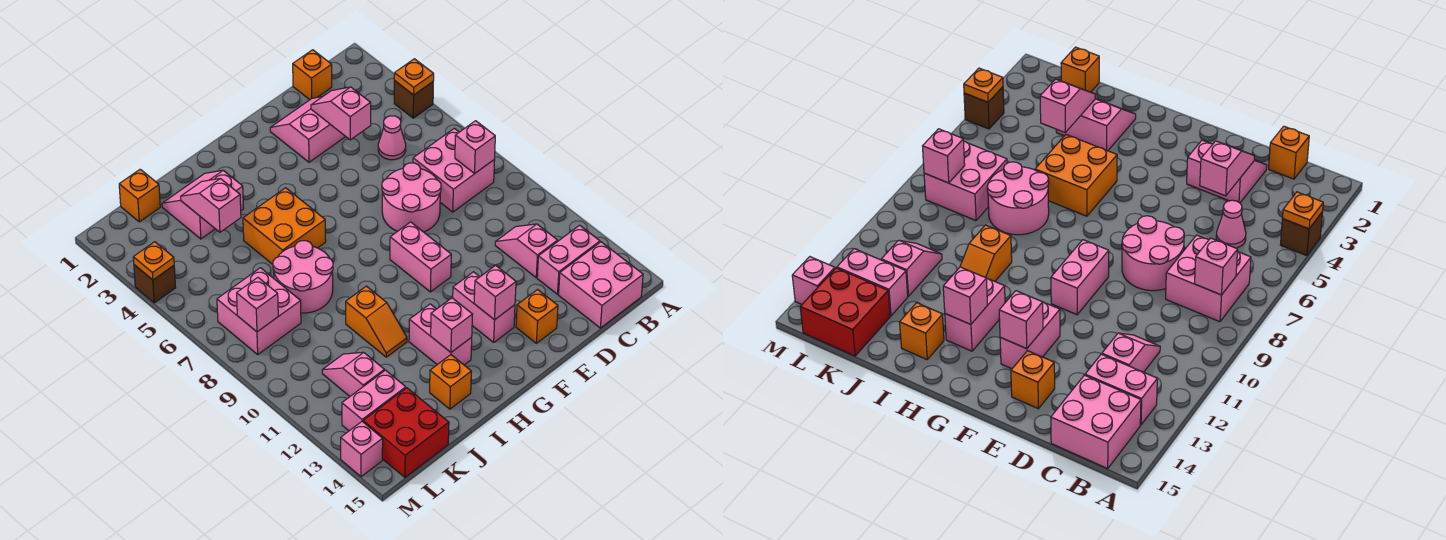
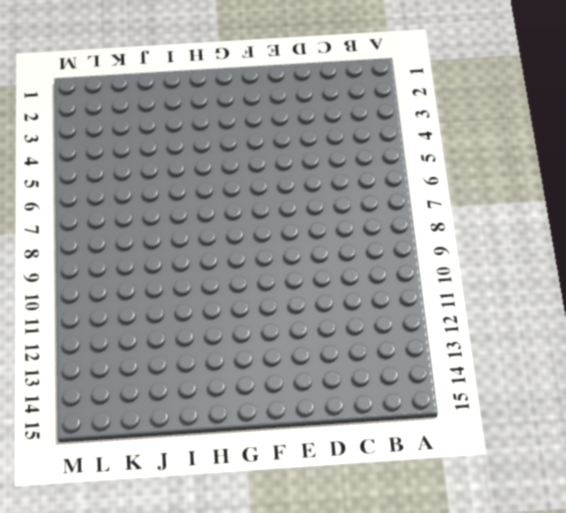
none -> brown brick A4 level 1
none -> pink brick B7:C8 level 1
none -> pink brick B13:C13 level 1
none -> pink brick B14:C15 level 1

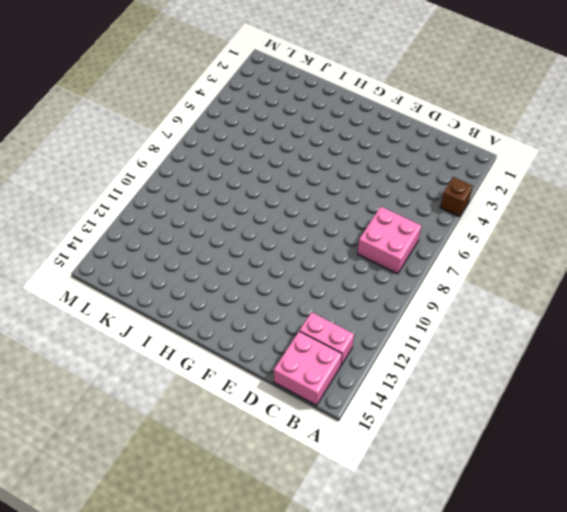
none -> orange brick C1 level 1
none -> pink cone C5 level 1
none -> pink slope C11:C12 level 1 top 12
none -> pink slope D2:E3 level 1 top 3

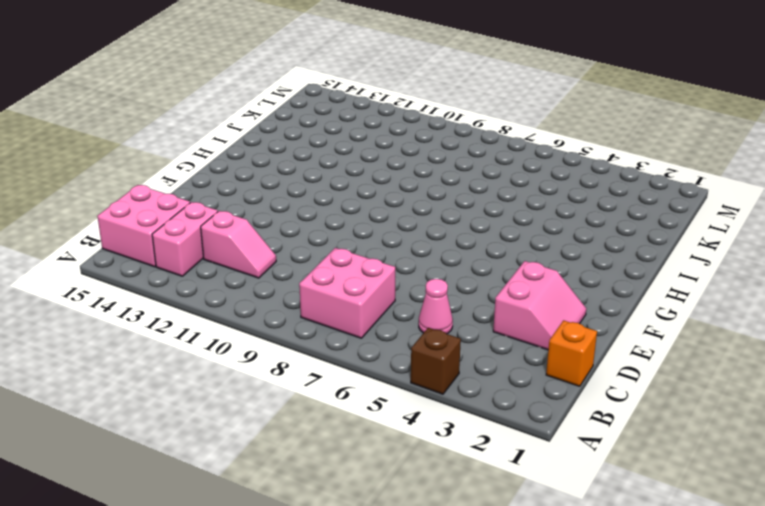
none -> pink round brick D7:E8 level 1
none -> orange brick E14 level 1
none -> pink brick F9:F10 level 1
none -> pink brick F12:F13 level 1

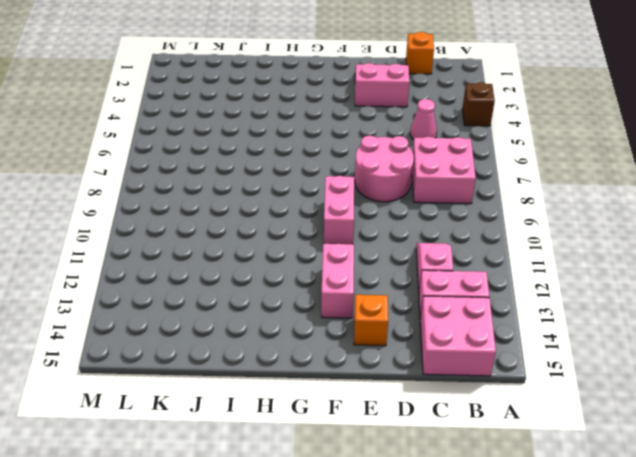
none -> orange brick H5:I6 level 1
none -> pink brick H12:H13 level 1
none -> pink slope I2:J3 level 1 top 3
none -> pink round brick I7:J8 level 1

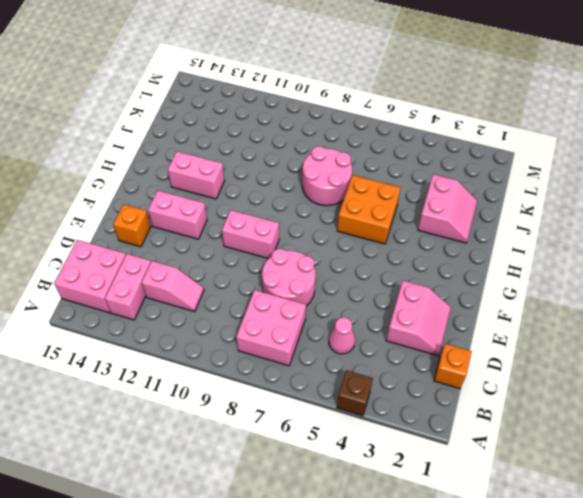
none -> orange slope I10:I11 level 1 top 10
none -> orange brick I14 level 1
none -> orange brick K1 level 1
none -> pink brick K7:L8 level 1

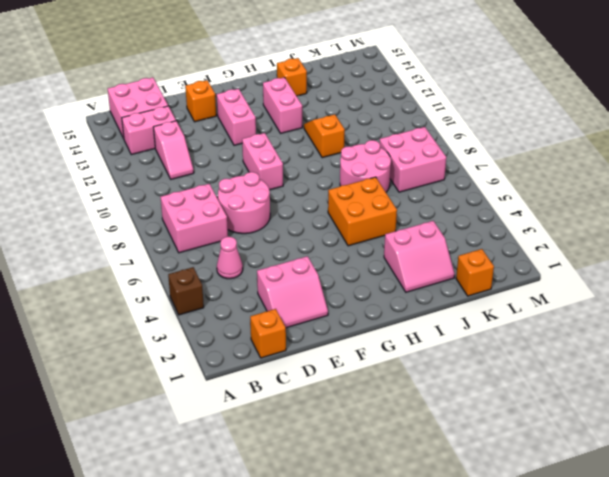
none -> pink slope K11:K12 level 1 top 12
none -> pink brick K13:L13 level 1
none -> red brick K14:L15 level 1
none -> brown brick M4 level 1

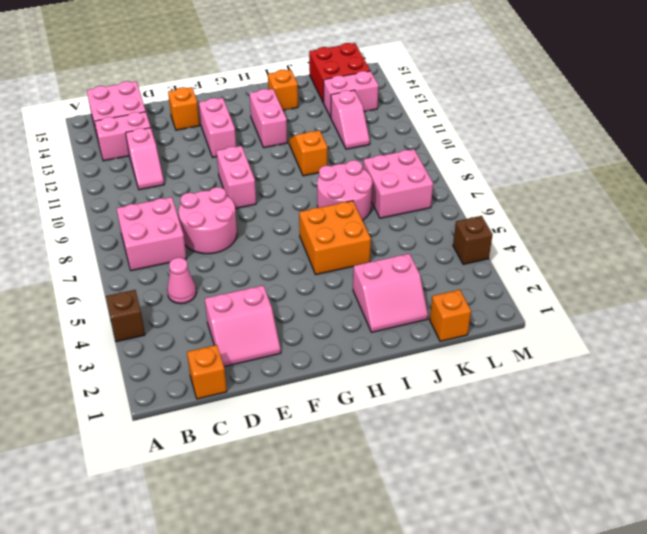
none -> pink brick M14 level 1
none -> orange plate A4 level 2
none -> pink brick B8 level 2
none -> pink slope D3:D4 level 2 top 4

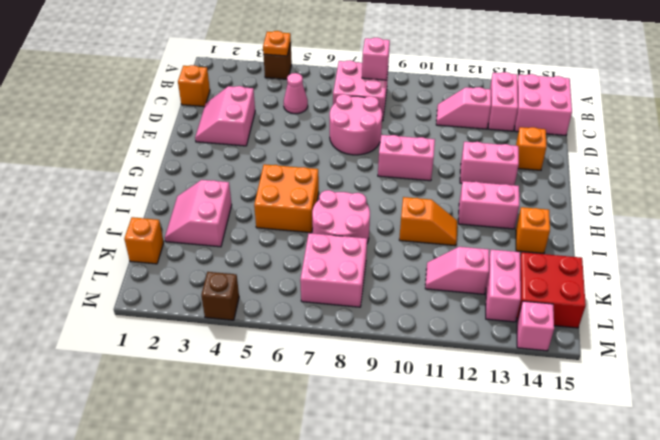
none -> pink slope D3:D4 level 2 top 4
none -> pink brick F13 level 2
none -> pink brick H13 level 2
none -> pink slope J3:J4 level 2 top 4

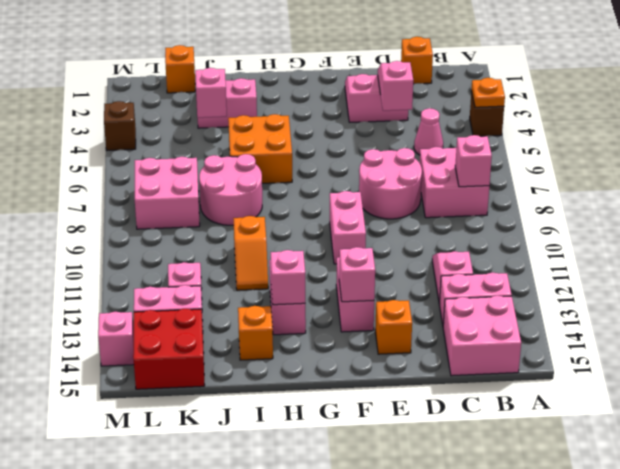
none -> pink brick L8 level 2
none -> orange plate M4 level 2

